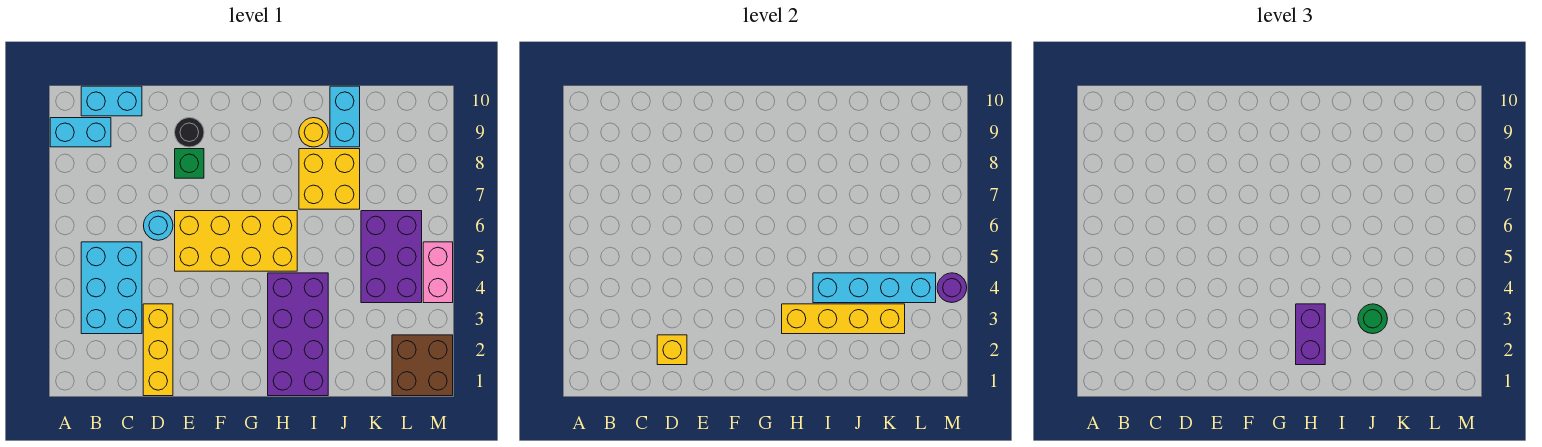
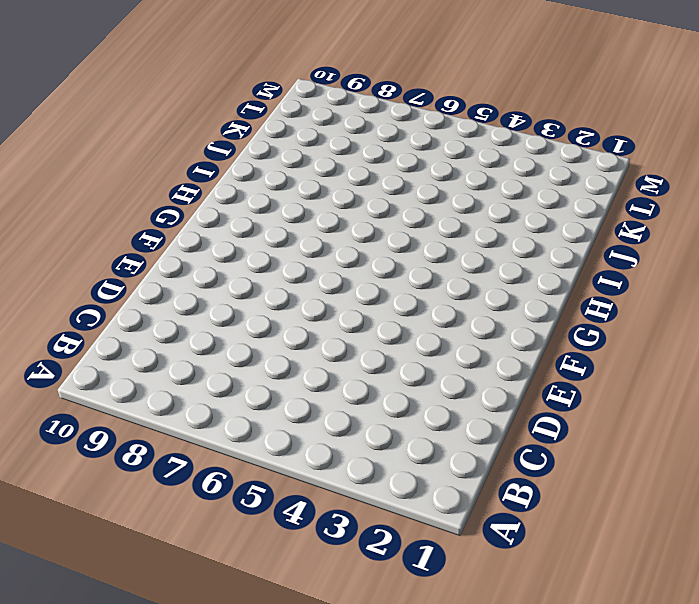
none -> cyan brick A9:B9 level 1
none -> cyan brick B3:C5 level 1
none -> cyan brick B10:C10 level 1

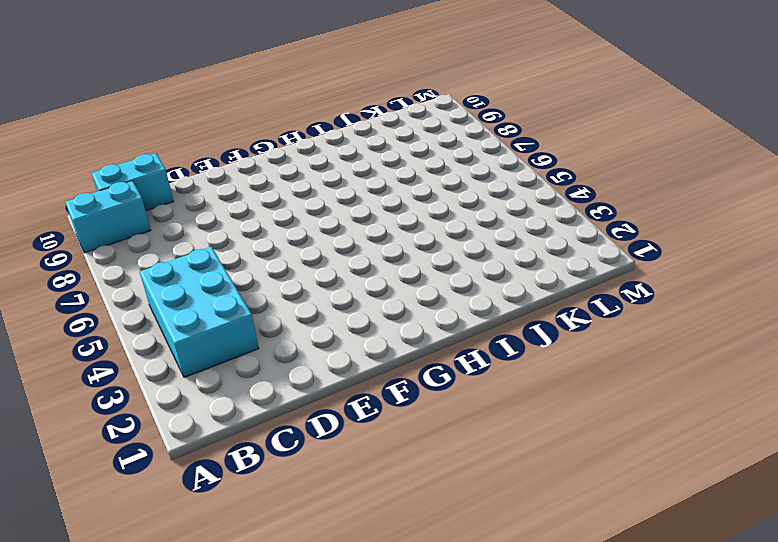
none -> yellow brick D1:D3 level 1
none -> cyan round brick D6 level 1
none -> yellow brick E5:H6 level 1

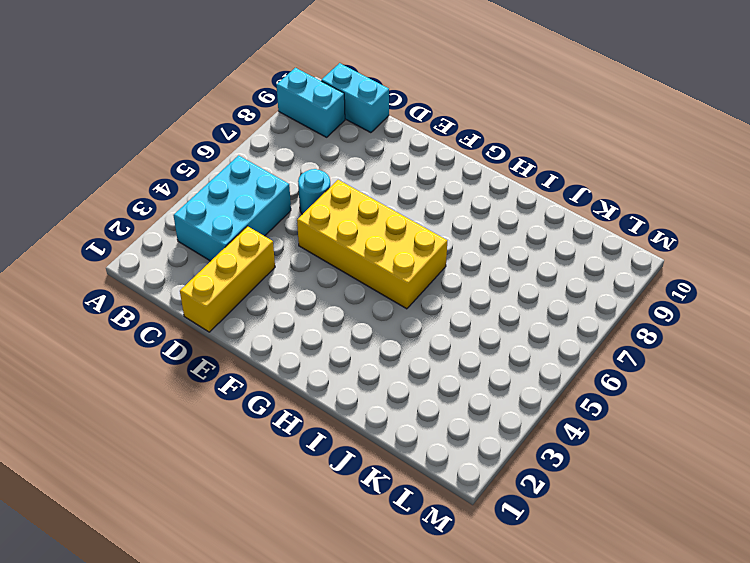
none -> green brick E8 level 1
none -> black round brick E9 level 1
none -> purple brick H1:I4 level 1

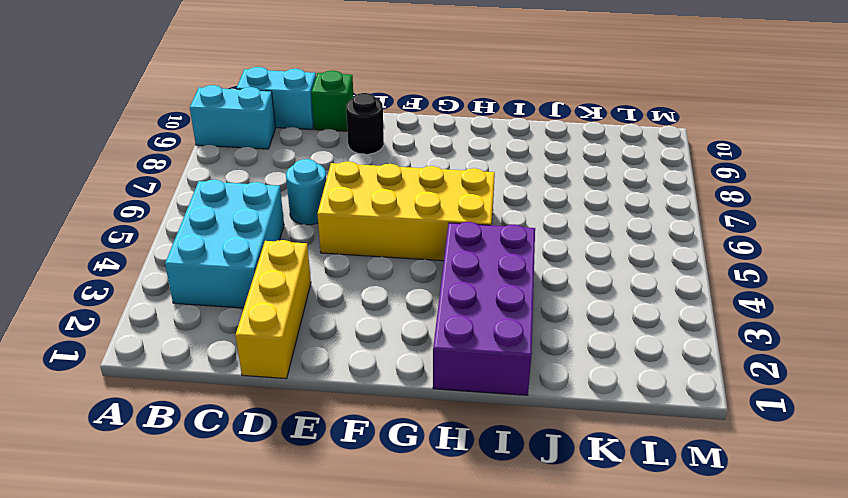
green brick D10 level 1 -> green brick E8 level 1
none -> yellow brick I7:J8 level 1
none -> yellow round brick I9 level 1
none -> cyan brick J9:J10 level 1

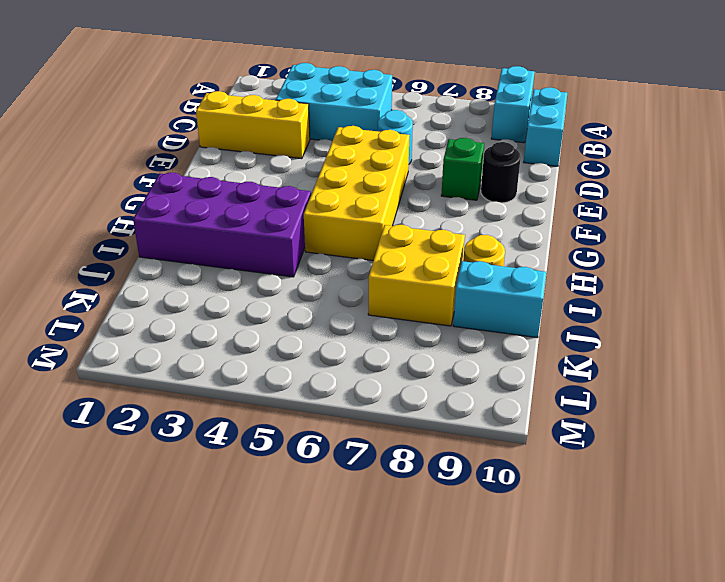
none -> purple brick K4:L6 level 1
none -> brown brick L1:M2 level 1
none -> pink brick M4:M5 level 1

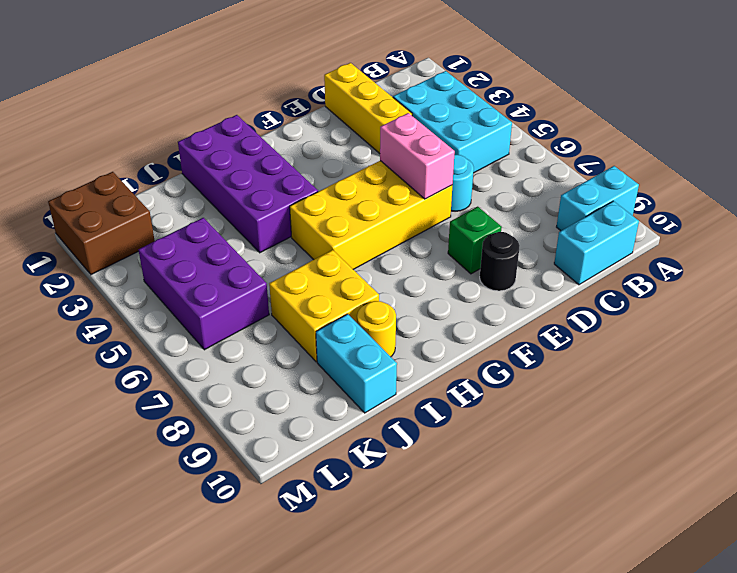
pink brick E5:E6 level 2 -> pink brick M4:M5 level 1
none -> yellow brick D2 level 2
none -> yellow brick H3:K3 level 2
none -> cyan brick I4:L4 level 2

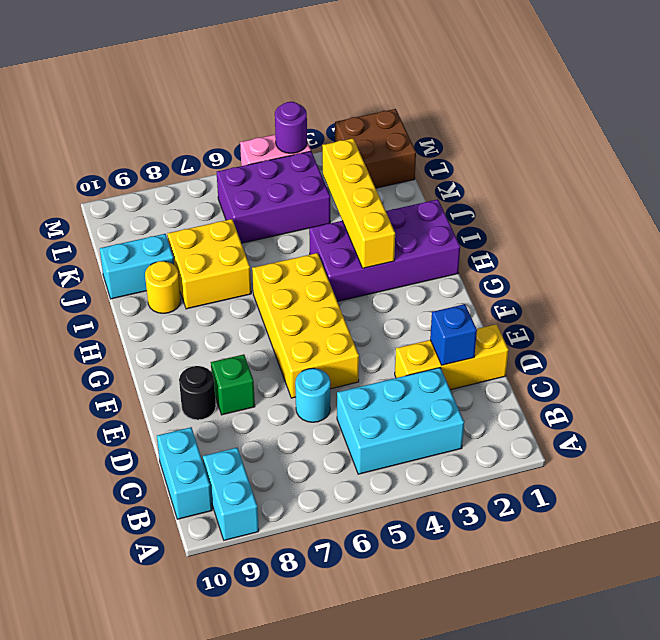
blue brick D2 level 2 -> yellow brick D2 level 2
none -> cyan brick I4:L4 level 2
none -> purple brick H2:H3 level 3
none -> green round brick J3 level 3

